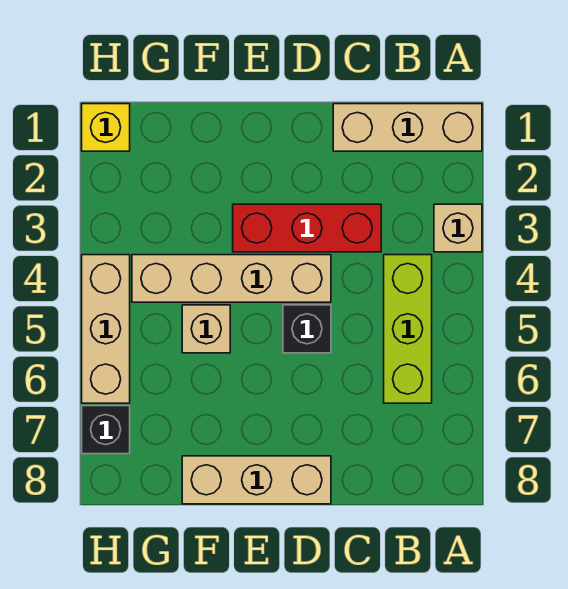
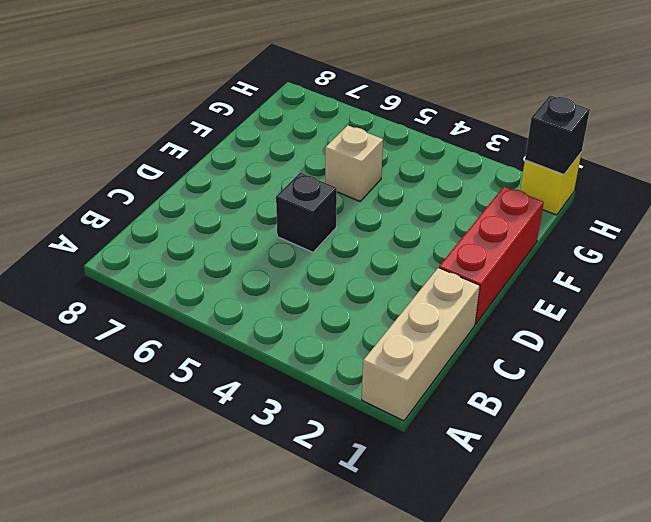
red brick D1:F1 level 1 -> red brick C3:E3 level 1
black brick H1 level 2 -> black brick H7 level 1
none -> tan brick A3 level 1
none -> lime brick B4:B6 level 1

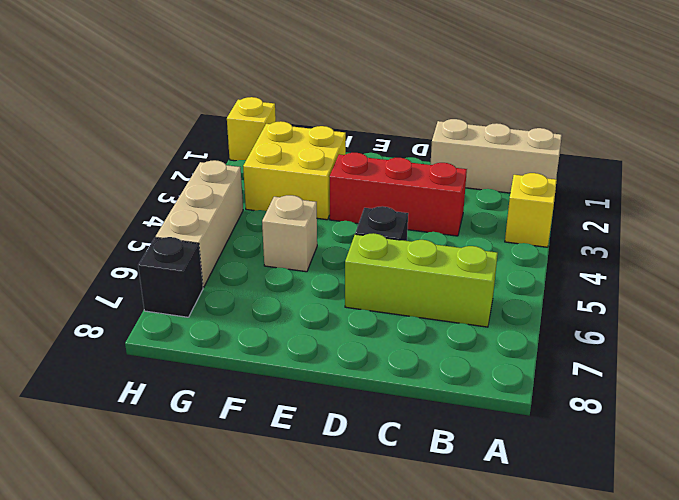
yellow brick A3 level 1 -> tan brick A3 level 1
lime brick B6:D6 level 1 -> lime brick B4:B6 level 1
yellow brick F2:G3 level 1 -> none
none -> tan brick D4:G4 level 1
none -> tan brick D8:F8 level 1

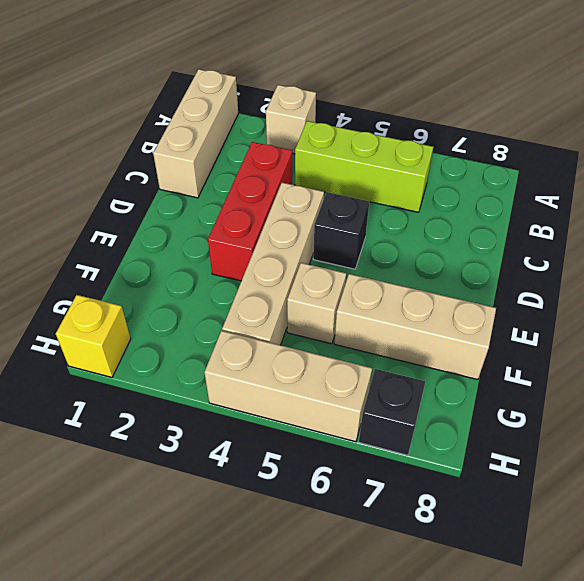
tan brick F6:F8 level 1 -> tan brick D8:F8 level 1

